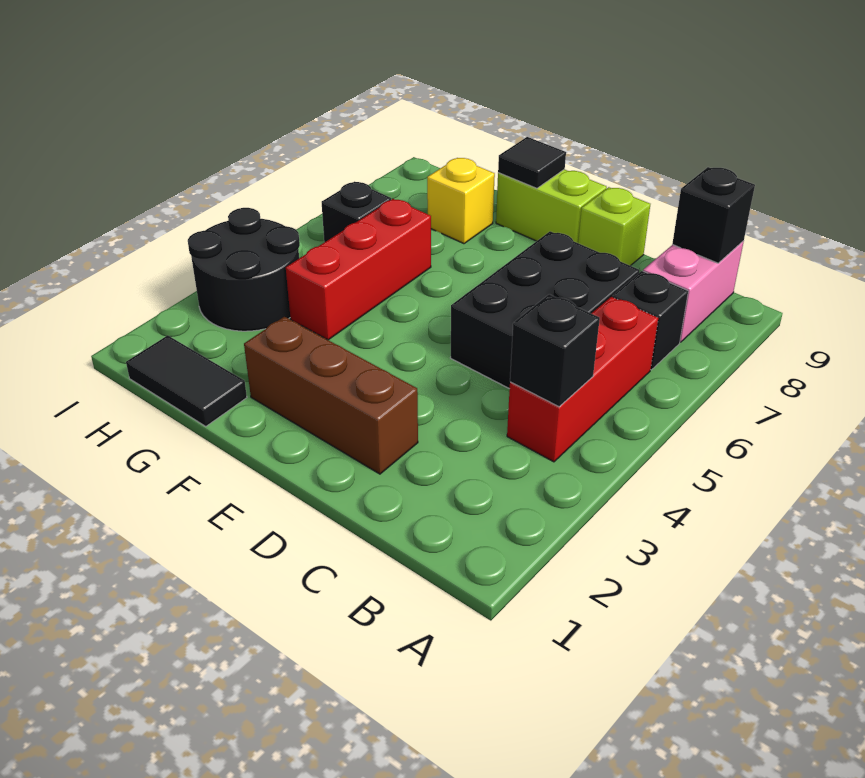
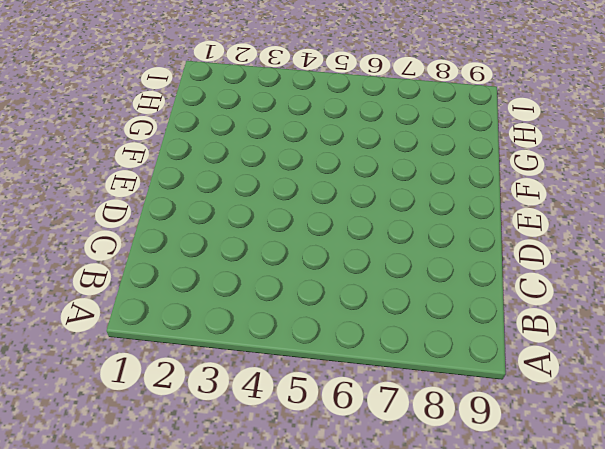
none -> red brick B4:B6 level 1
none -> black brick B7 level 1
none -> pink brick B8:B9 level 1

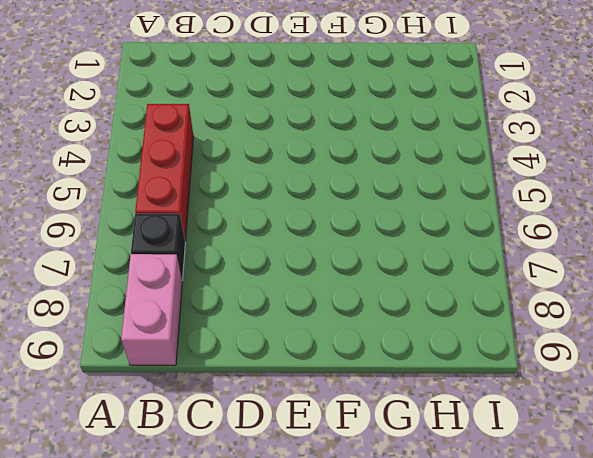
none -> black brick C5:D7 level 1
none -> brown brick D2:F2 level 1
none -> lime brick D9 level 1

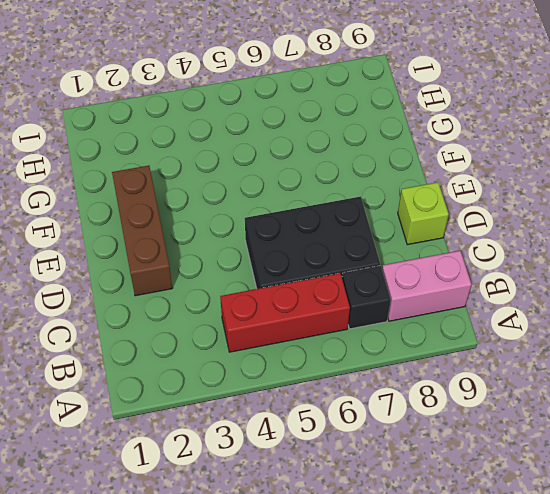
none -> lime brick E9:F9 level 1
none -> black tile G1:H1 level 1
none -> red brick G4:G6 level 1

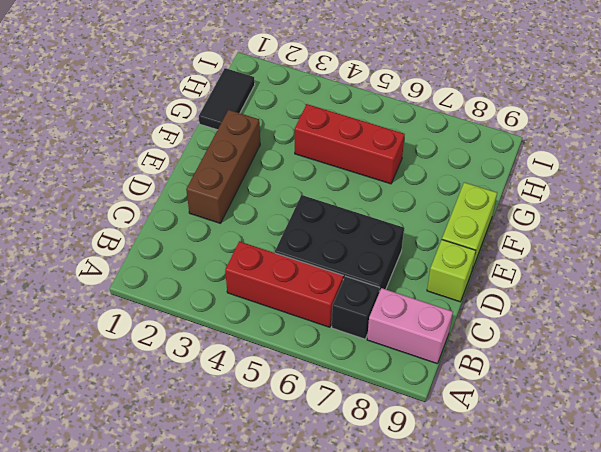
none -> yellow brick G8 level 1
none -> black round brick H3:I4 level 1
none -> black brick H6 level 1

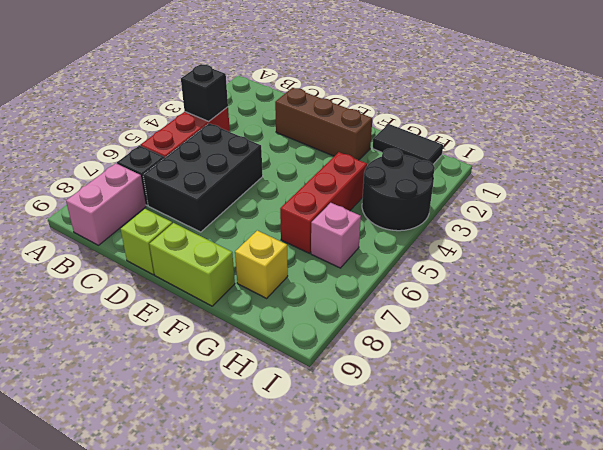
pink brick H6 level 1 -> black brick H6 level 1
none -> black brick B9 level 2
none -> black tile F9 level 2

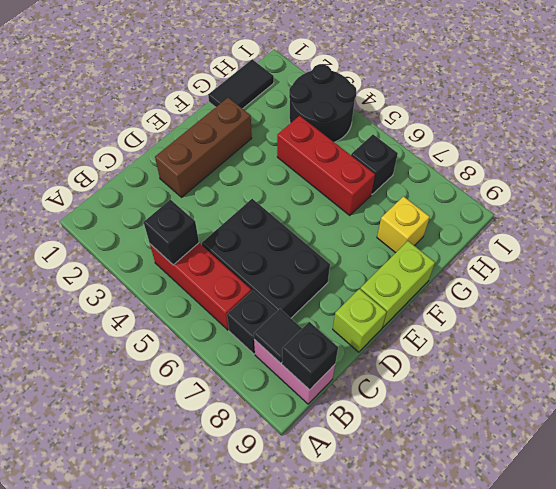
black tile B8 level 2 -> black tile F9 level 2

